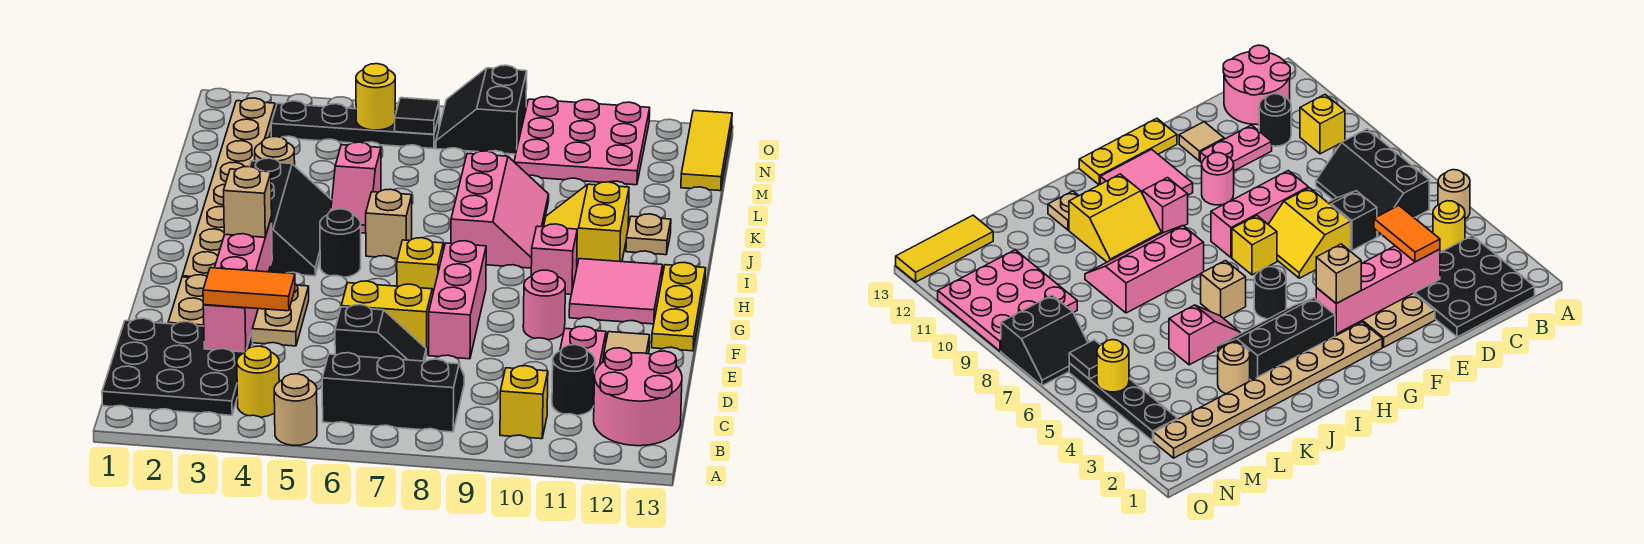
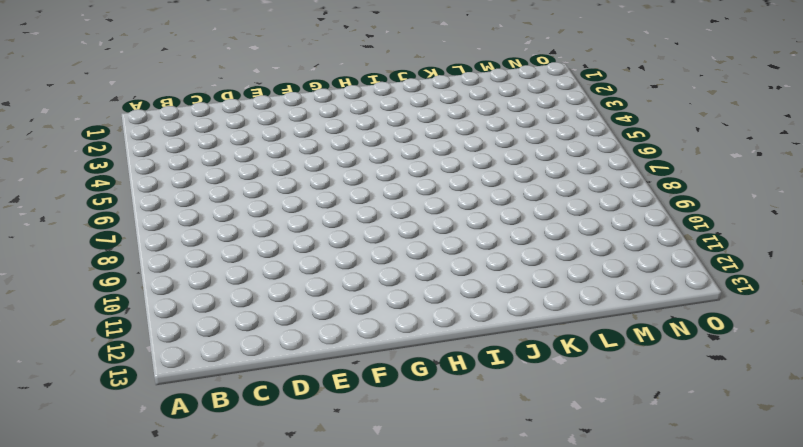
none -> tan round brick A5 level 1
none -> black plate B1:D3 level 1
none -> yellow round brick B4 level 1
none -> black slope B6:C8 level 1 top B

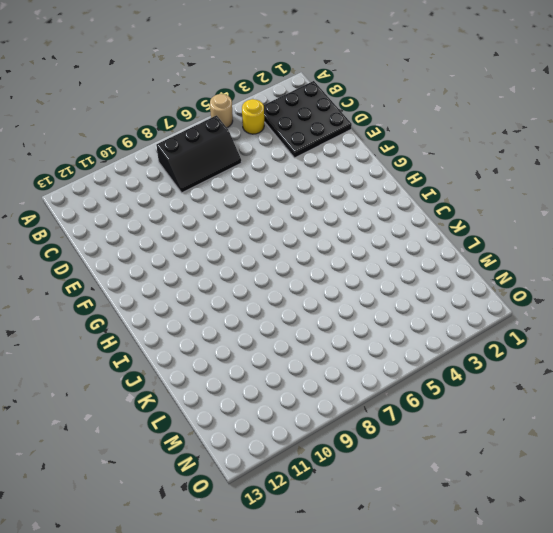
none -> yellow brick B10 level 1
none -> pink round brick B12:C13 level 1
none -> black round brick C11 level 1
none -> black slope D6:D7 level 1 top 6

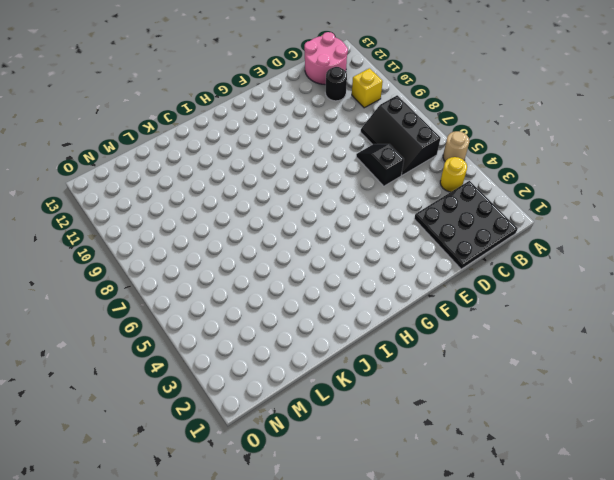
none -> pink plate D11:E11 level 1
none -> tan plate E2:F4 level 1
none -> yellow slope E6:F7 level 1 top E
none -> pink brick E8:G8 level 1

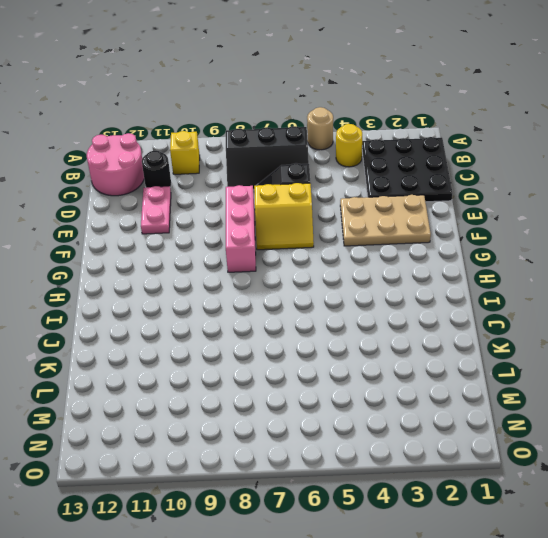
none -> tan tile E12 level 1
none -> pink round brick F10 level 1
none -> yellow plate F13:H13 level 1
none -> tan plate G2:N2 level 1

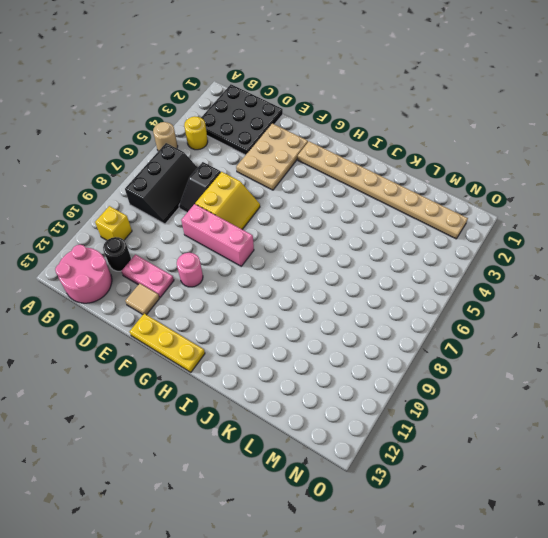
none -> yellow brick G7 level 1
none -> pink tile G11:H12 level 1
none -> black slope H3:J4 level 1 top 3
none -> black round brick H5 level 1

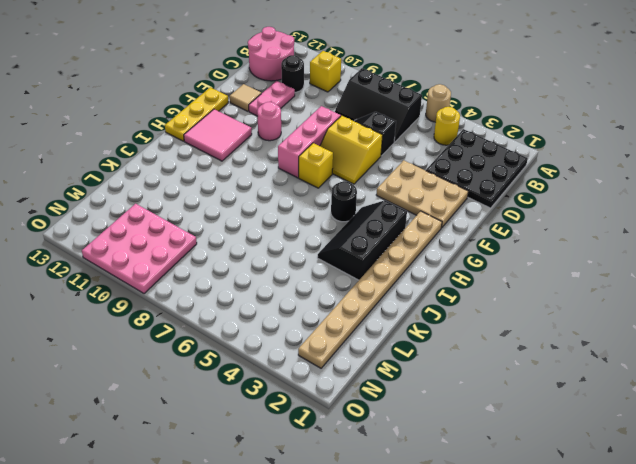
none -> pink brick H10 level 1
none -> tan brick I6 level 1
none -> pink slope I8:K9 level 1 top 8
none -> yellow slope I10:J11 level 1 top 11

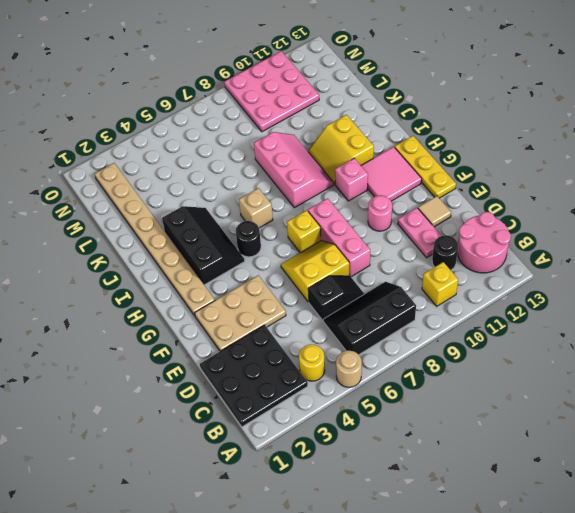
none -> pink slope J5:K5 level 1 top K
none -> tan plate J12 level 1
none -> tan round brick K3 level 1
none -> yellow tile M13:O13 level 1

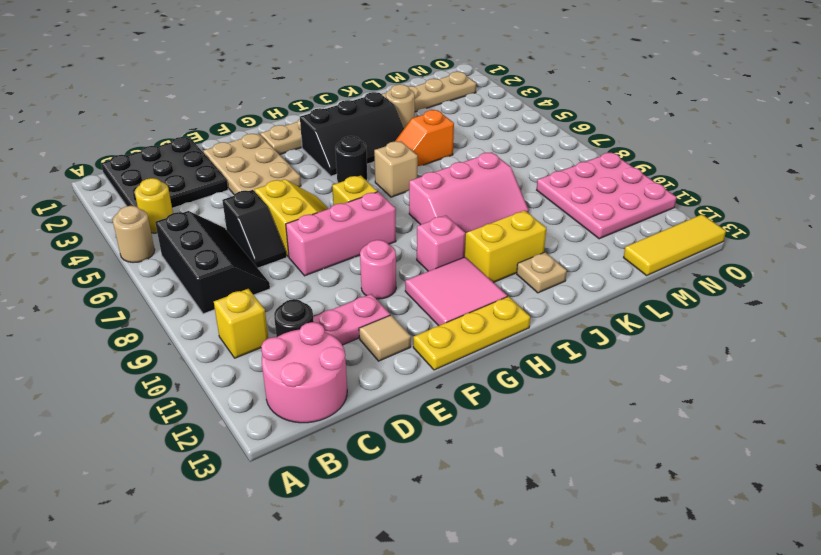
orange slope J5:K5 level 1 top K -> pink slope J5:K5 level 1 top K
none -> black plate N3:N6 level 1
none -> black slope N7:O8 level 1 top 8
none -> pink brick D3:G3 level 2
none -> yellow round brick N5 level 2

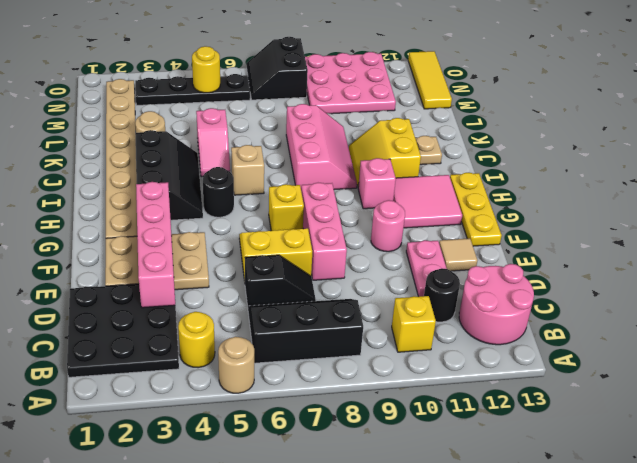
none -> black tile N6 level 2
none -> orange tile D3:D4 level 3
none -> tan brick G3 level 3

